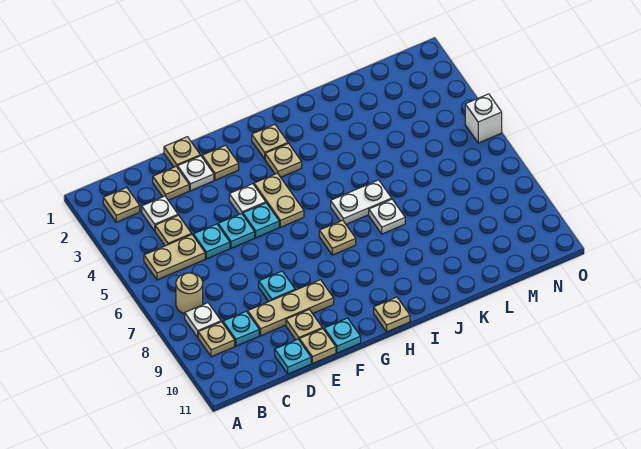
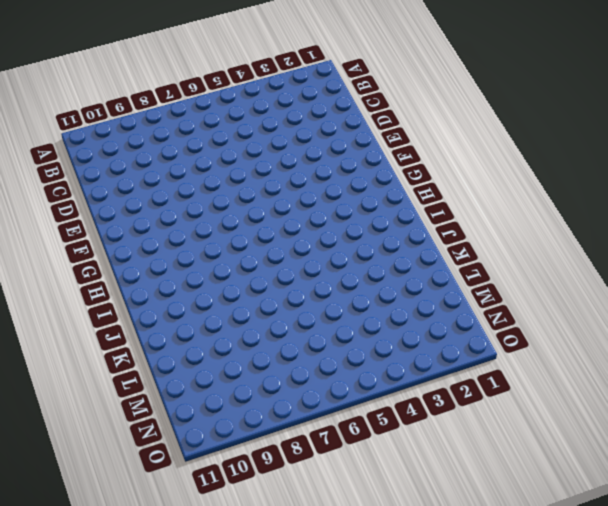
none -> tan plate B2 level 1
none -> tan plate B5:C5 level 1
none -> tan round brick B7 level 1
none -> white plate B8 level 1

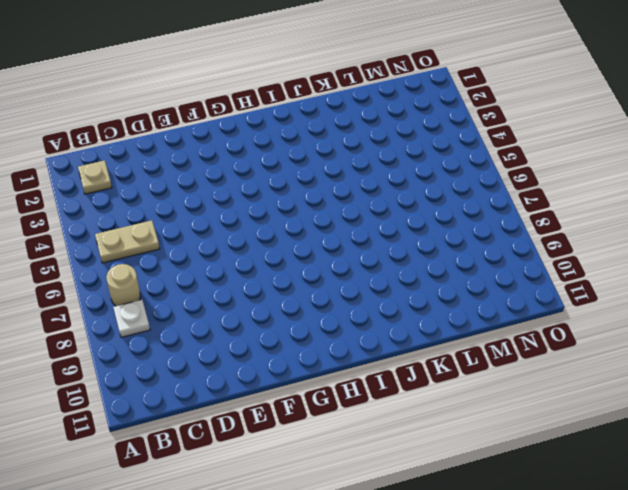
none -> tan plate B9 level 1
none -> white plate C3 level 1
none -> tan plate C4 level 1
none -> cyan plate C9 level 1

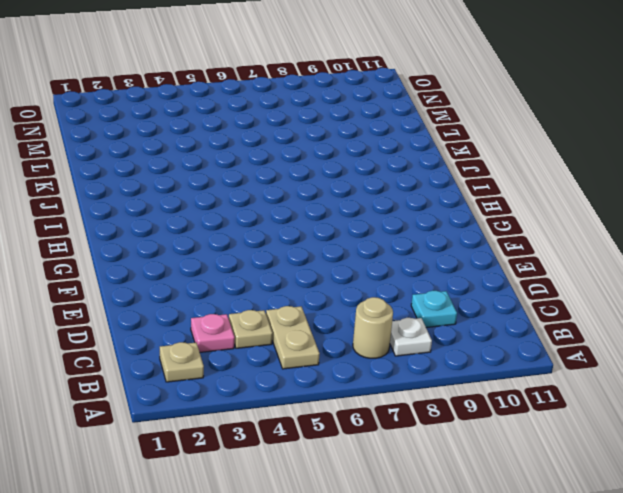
pink plate C3 level 1 -> white plate C3 level 1
none -> tan plate B9 level 1
none -> tan plate D2 level 1
none -> cyan plate D5 level 1
none -> tan plate D9:F9 level 1

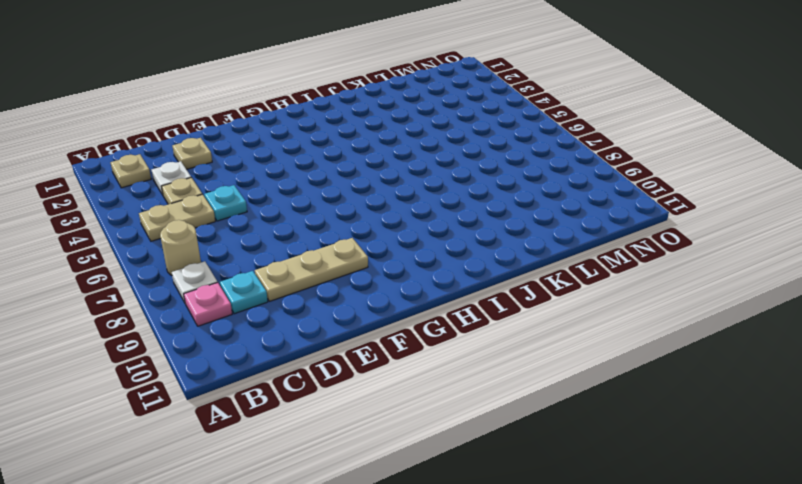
pink plate B9 level 1 -> tan plate B9 level 1
none -> cyan plate D11 level 1
none -> tan plate E1 level 1
none -> white plate E2 level 1
none -> cyan plate E5 level 1

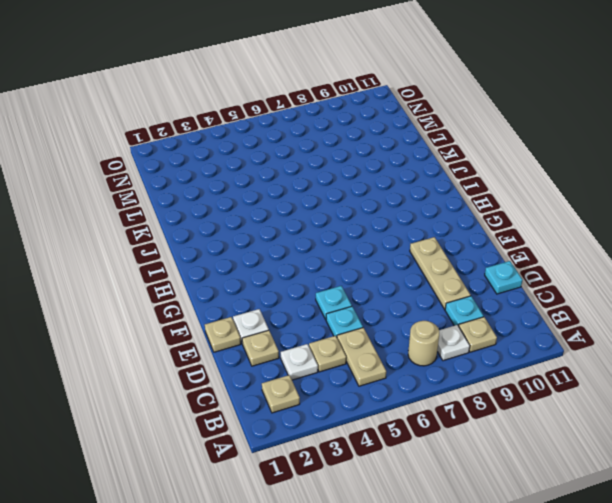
none -> cyan plate E8 level 1
none -> tan plate E10 level 1
none -> tan plate E11 level 1
none -> tan plate F2 level 1

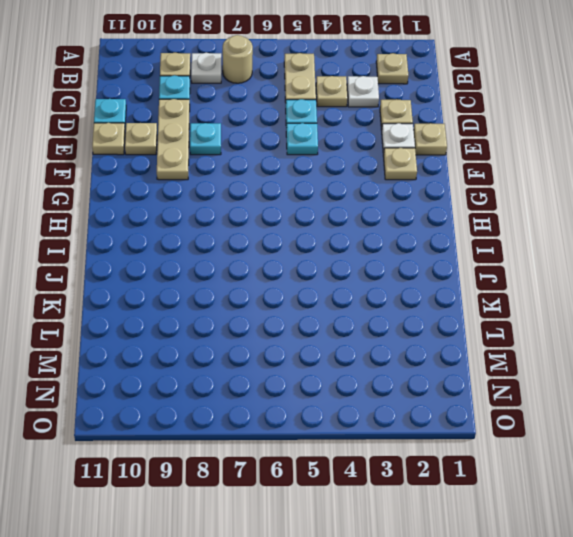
none -> white plate F4 level 1
none -> cyan plate F5 level 1
none -> cyan plate F11 level 1
none -> tan plate G4:G5 level 1

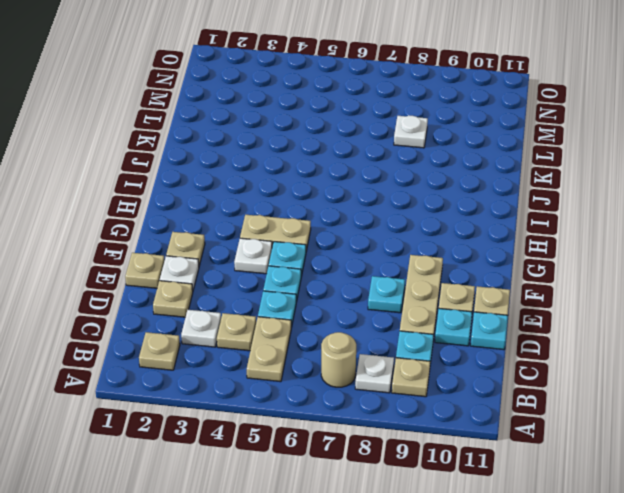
cyan plate D10 level 1 -> cyan plate F11 level 1
white plate L8 level 1 -> white plate J7 level 1
none -> tan plate H2 level 1
none -> tan plate H3 level 1
none -> tan plate H7 level 1
none -> tan plate H11 level 1

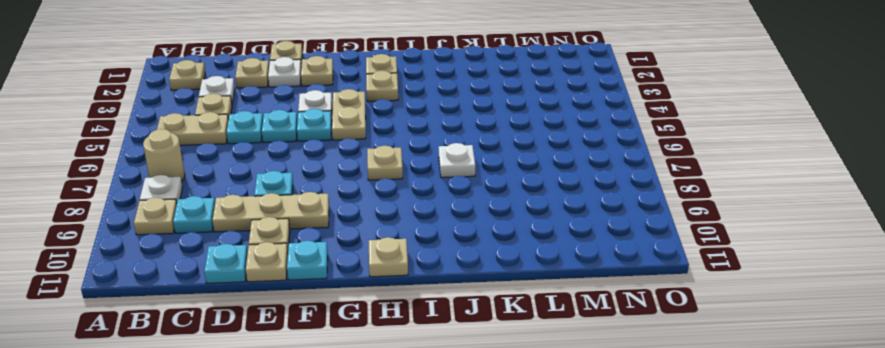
none -> white plate I6:J6 level 1
none -> white brick O5 level 1

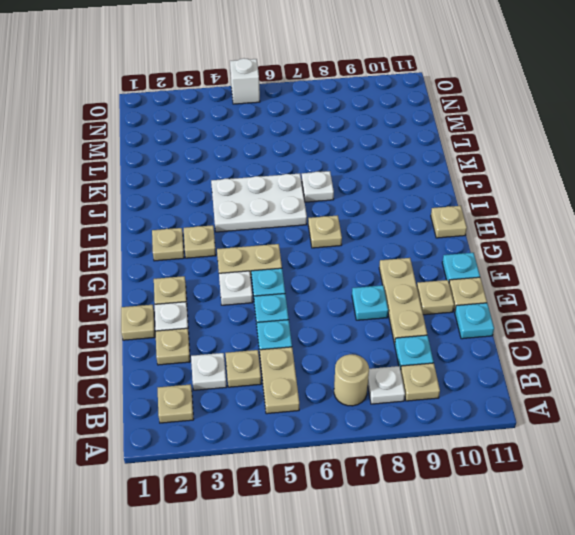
white plate I4:J6 level 1 -> white plate I6:J6 level 1

